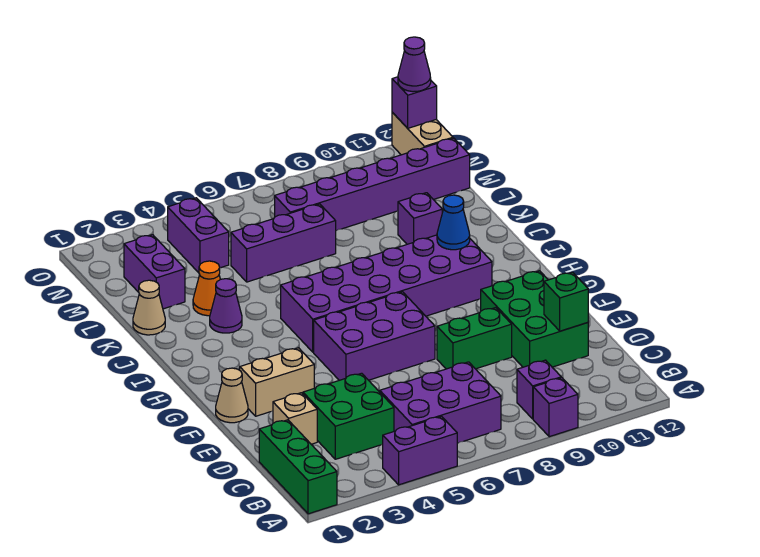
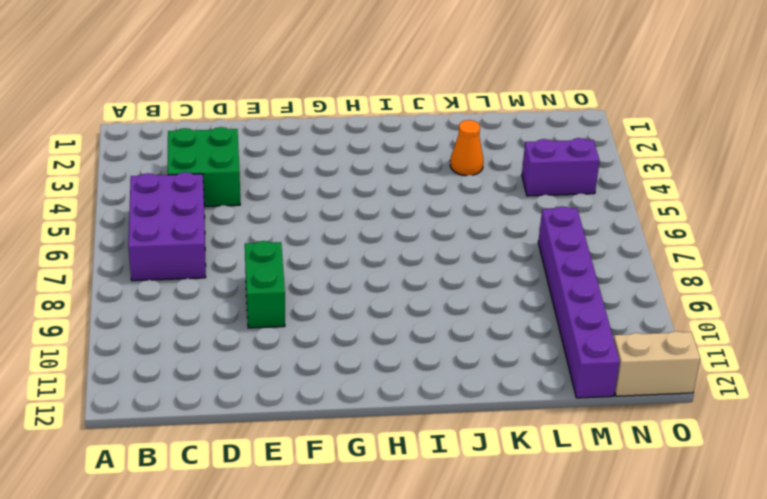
none -> green brick A1:C1 level 1
none -> purple brick A4:A5 level 1
none -> purple brick A9 level 1

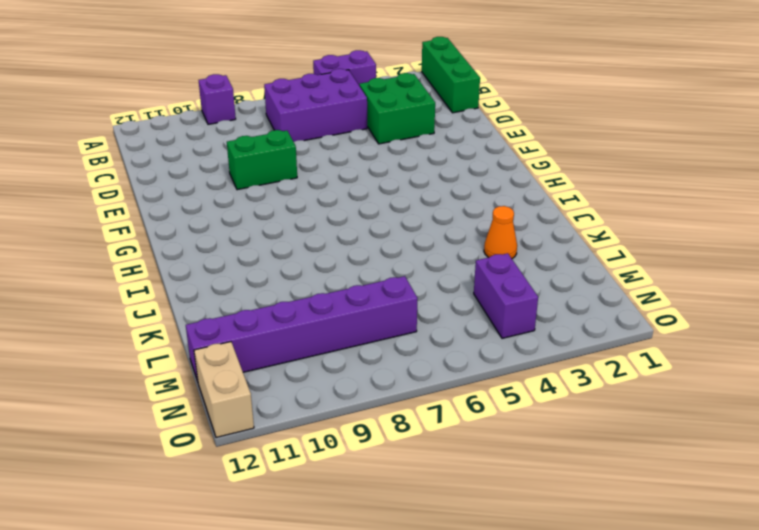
none -> purple brick B9 level 1
none -> tan brick D2 level 1
none -> green brick D10:F11 level 1

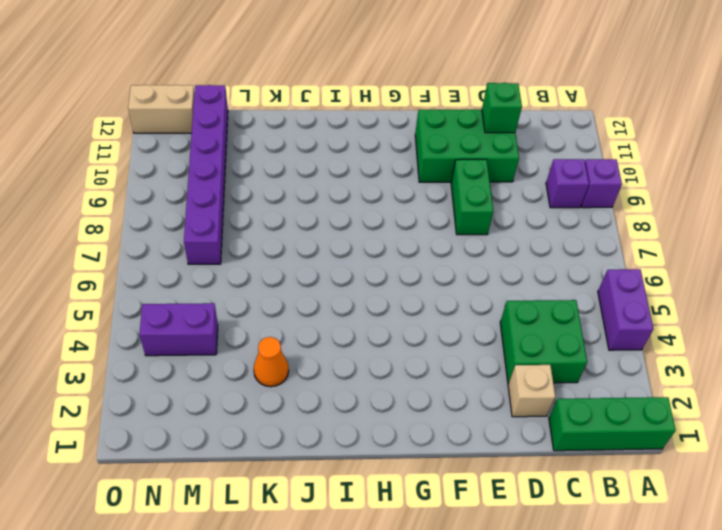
none -> purple brick B5:C7 level 1
none -> tan cone F1 level 1
none -> tan brick F2:F3 level 1

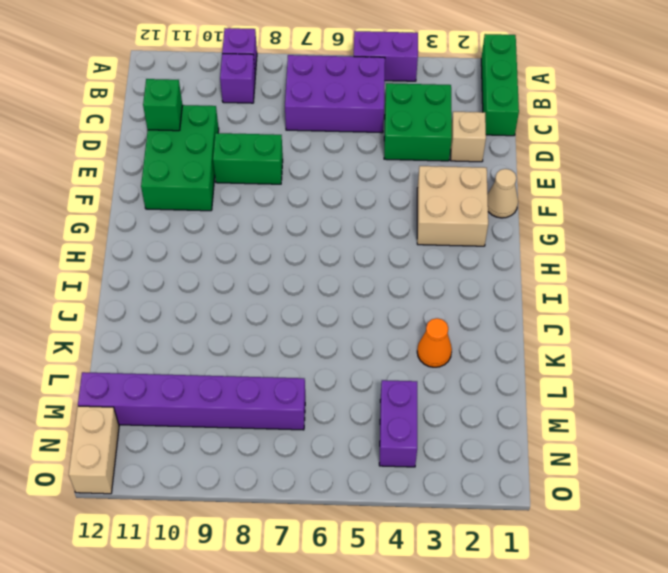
tan brick F2:G3 level 1 -> tan brick F2:F3 level 1
none -> purple brick F5:G7 level 1
none -> purple brick H5:I10 level 1
none -> purple cone J3 level 1

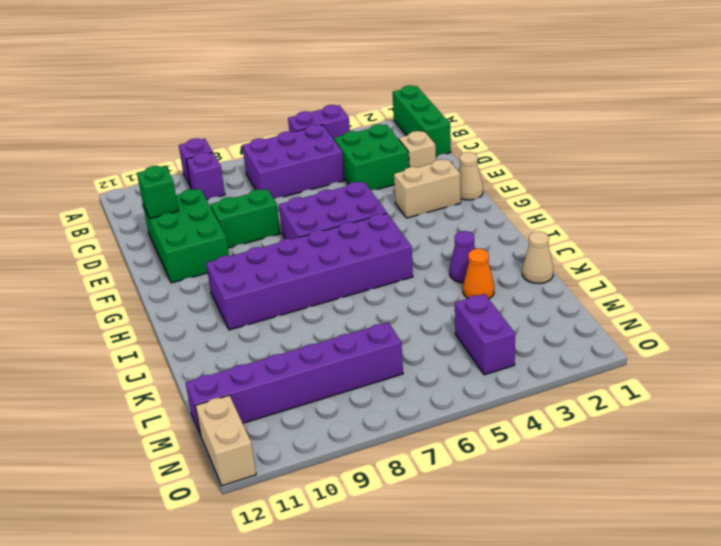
none -> purple brick K10 level 1
none -> purple brick L2:M2 level 1
none -> purple brick L5:L7 level 1

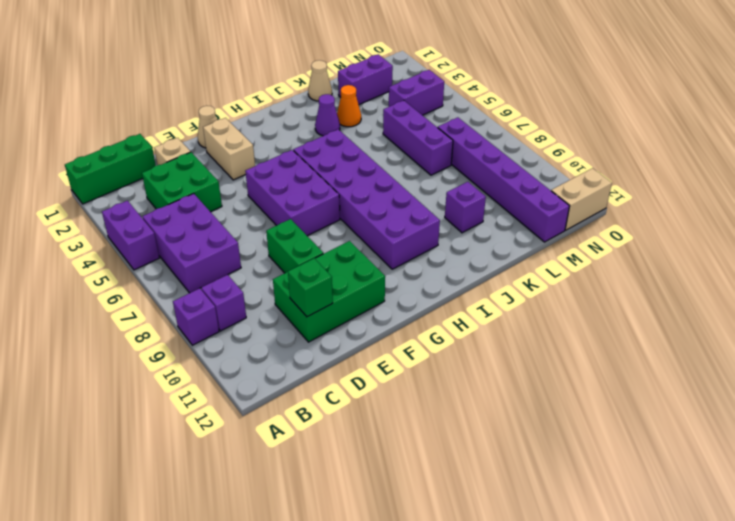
none -> blue cone I10 level 2
none -> purple brick O12 level 2
none -> purple cone O12 level 3

